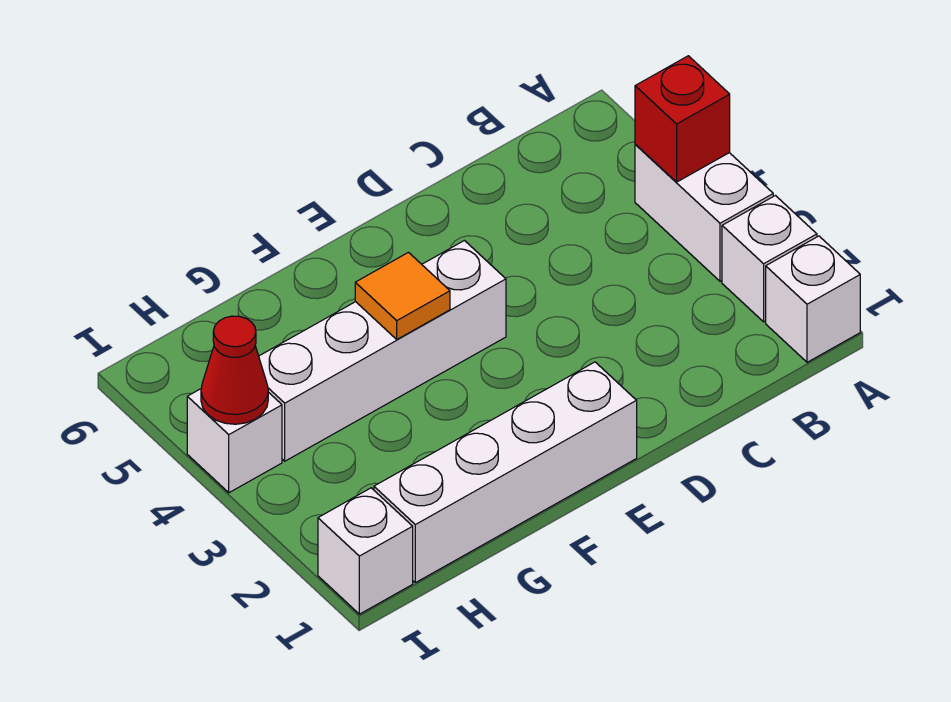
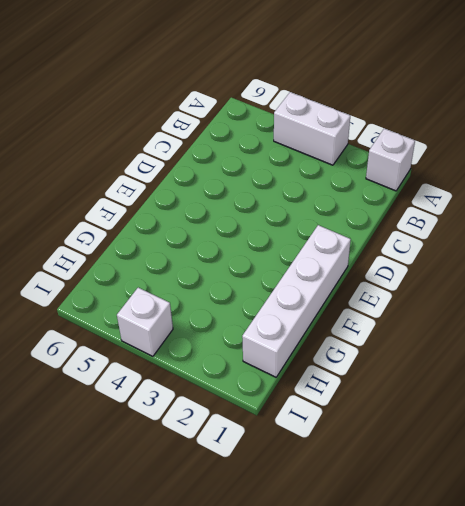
none -> white brick A2 level 1
none -> white brick E4:H4 level 1

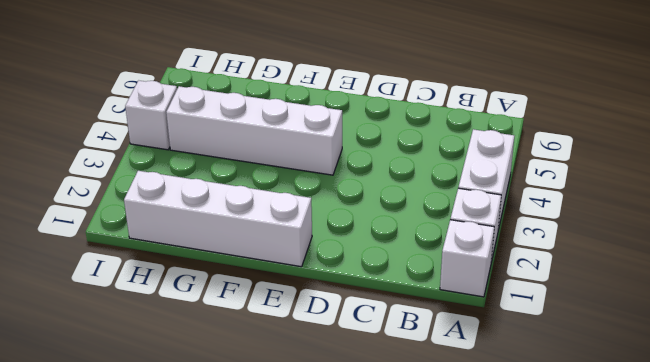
none -> white brick I1 level 1
none -> red brick A4 level 2

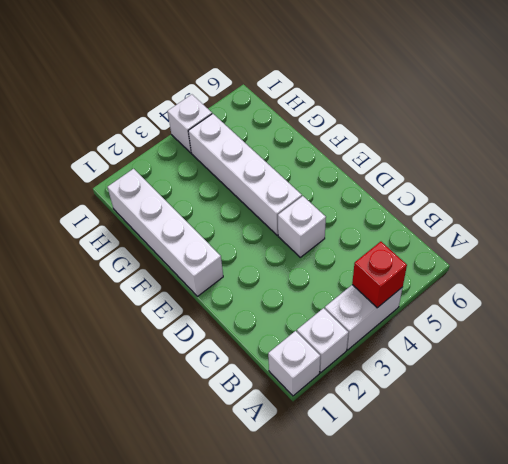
white brick D4 level 1 -> white brick I1 level 1
none -> orange tile F4 level 2
none -> red cone I4 level 2

